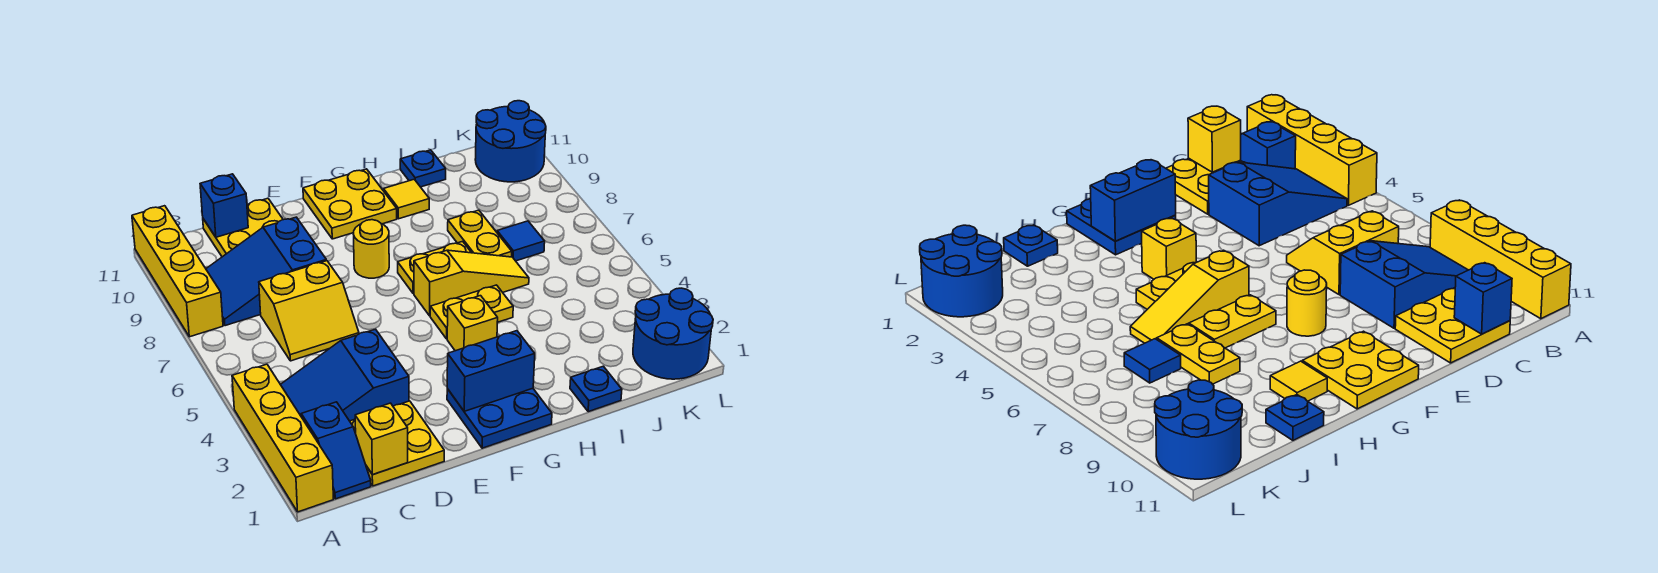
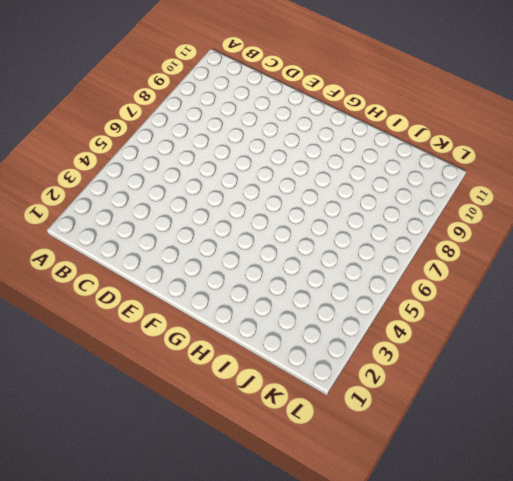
none -> yellow brick A1:A4 level 1
none -> yellow brick A8:A11 level 1
none -> blue slope B1:B2 level 1 top 2

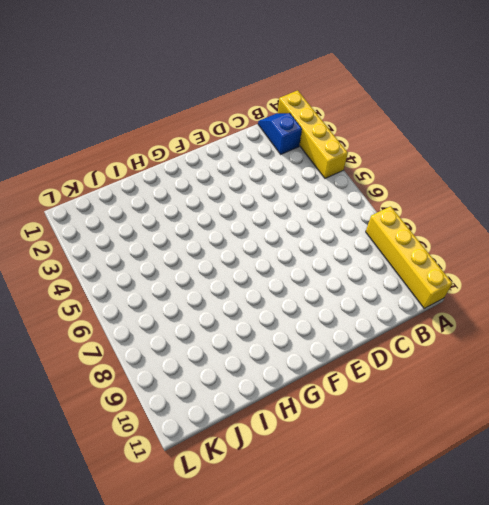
none -> blue slope B3:D4 level 1 top D
none -> blue slope B8:D9 level 1 top D
none -> yellow plate C1:D2 level 1

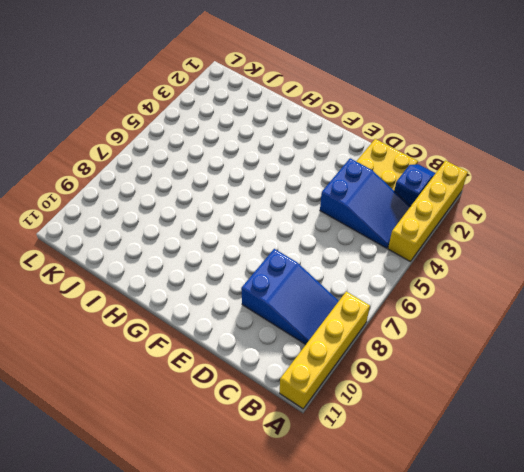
none -> yellow slope C6:D7 level 1 top 7
none -> yellow plate C10:D11 level 1
none -> blue plate F1:G2 level 1

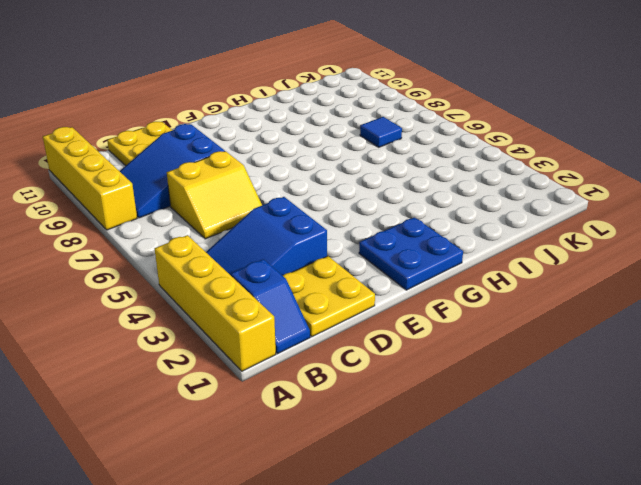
none -> yellow round brick F8 level 1
none -> yellow plate F10:G11 level 1
none -> yellow brick G4 level 1

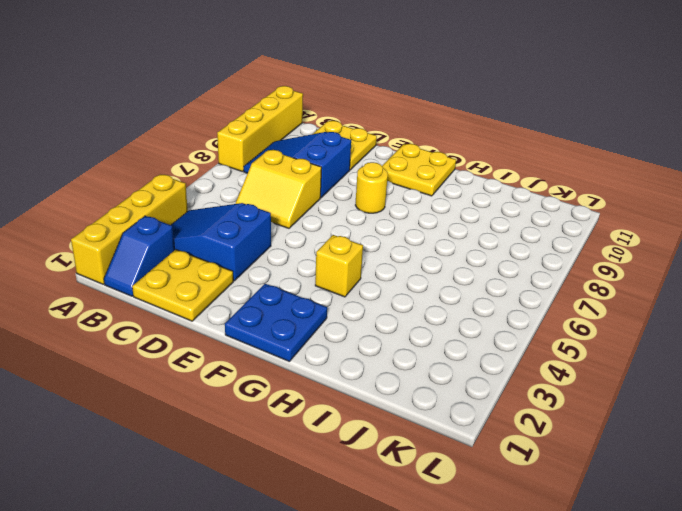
none -> yellow plate G5:H5 level 1
none -> yellow slope G6:I6 level 1 top G
none -> yellow plate G7:H7 level 1

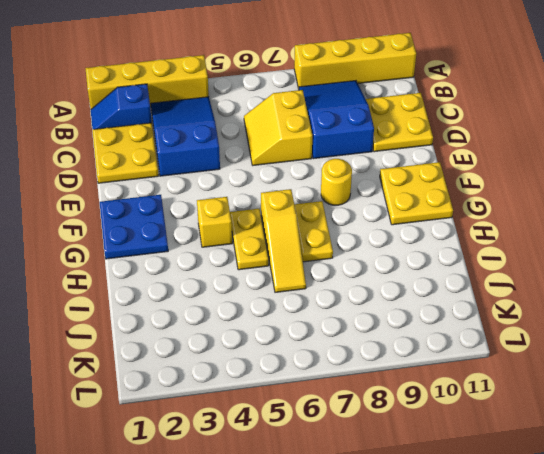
none -> yellow tile H10 level 1
none -> blue plate I1 level 1
none -> yellow plate I7:I8 level 1

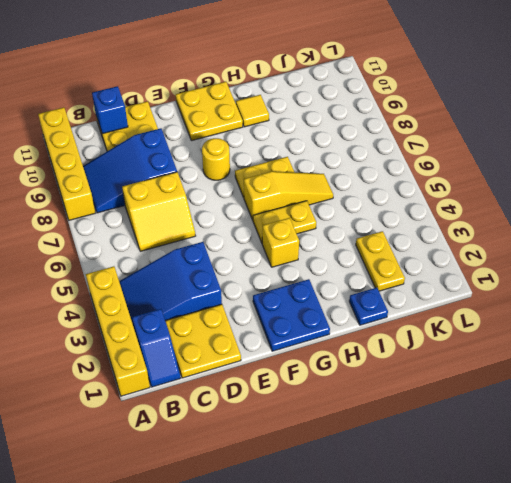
yellow plate J2:J3 level 1 -> yellow plate I7:I8 level 1
none -> blue plate I11 level 1
none -> blue tile J7 level 1
none -> blue round brick K1:L2 level 1

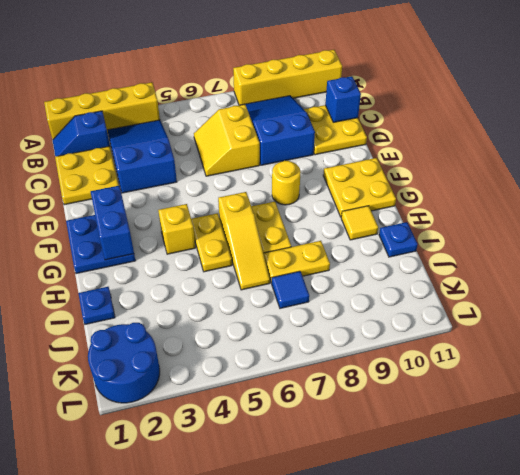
none -> blue round brick K10:L11 level 1
none -> yellow brick C1 level 2

